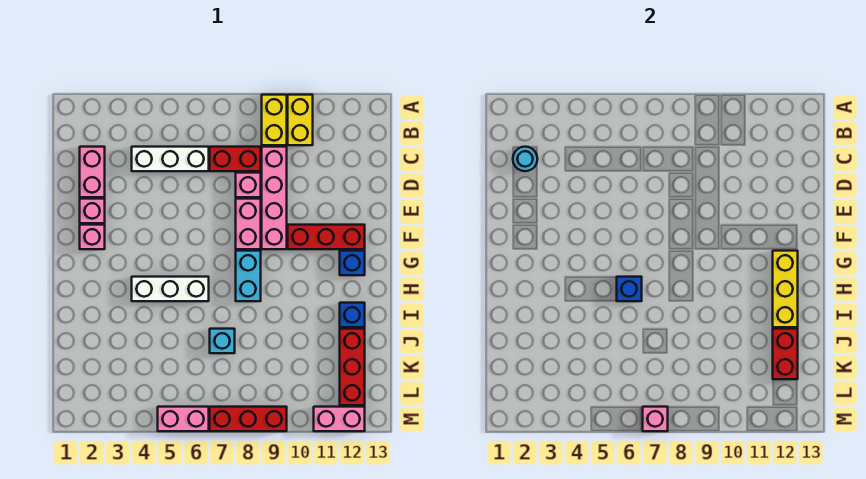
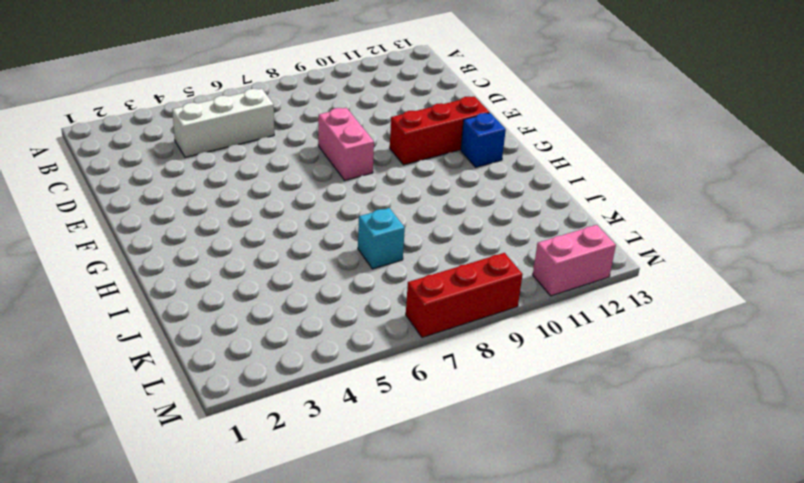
none -> yellow brick A9:B9 level 1
none -> yellow brick A10:B10 level 1
none -> pink brick C2:D2 level 1

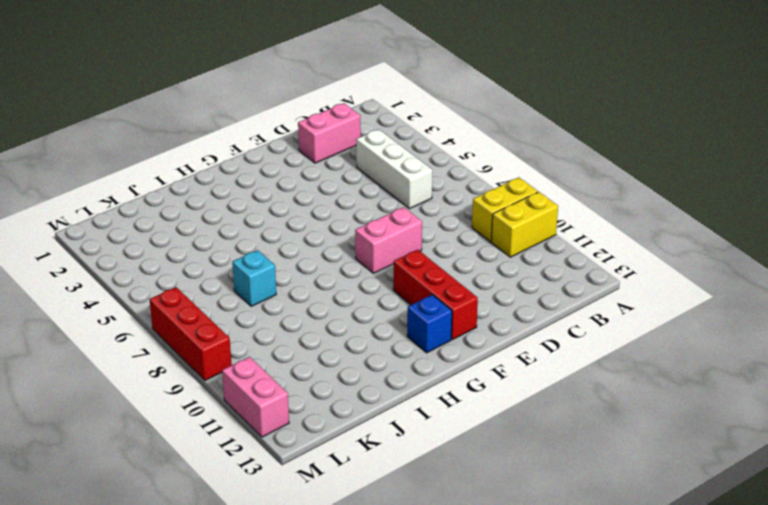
none -> red brick C7:C8 level 1
none -> pink brick C9:F9 level 1
none -> pink brick D8 level 1

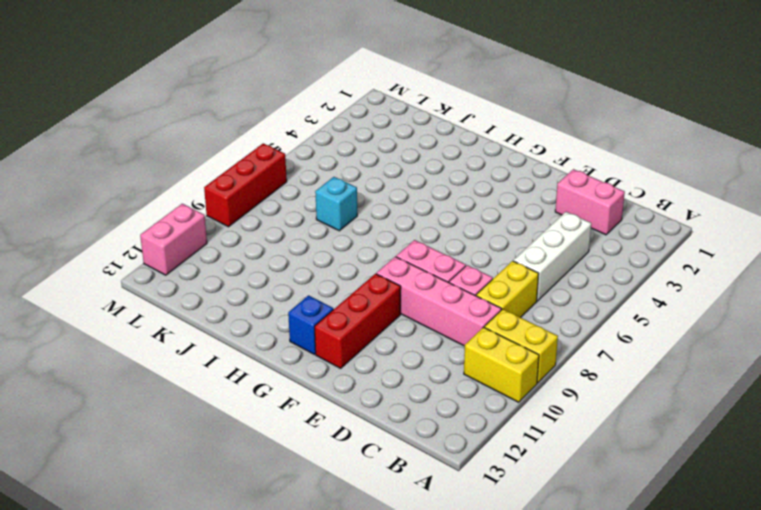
yellow brick C7:C8 level 1 -> red brick C7:C8 level 1
none -> pink brick E2 level 1
none -> pink brick F2 level 1
none -> cyan brick G8:H8 level 1

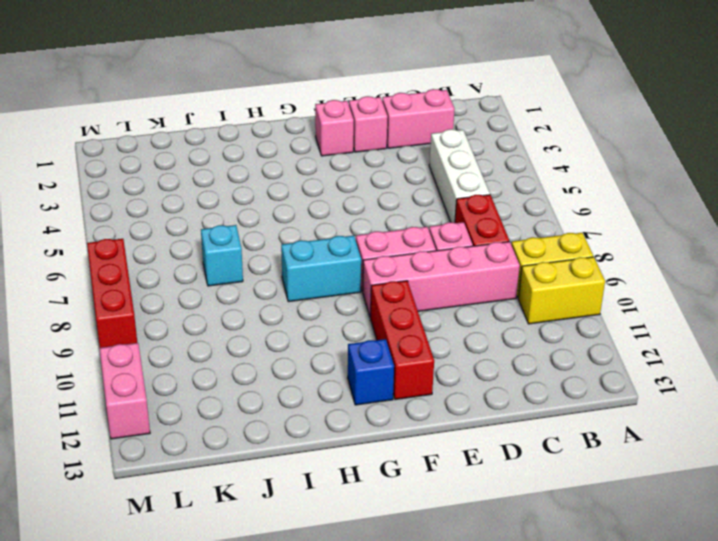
none -> white brick H4:H6 level 1
none -> blue brick I12 level 1
none -> red brick J12:L12 level 1

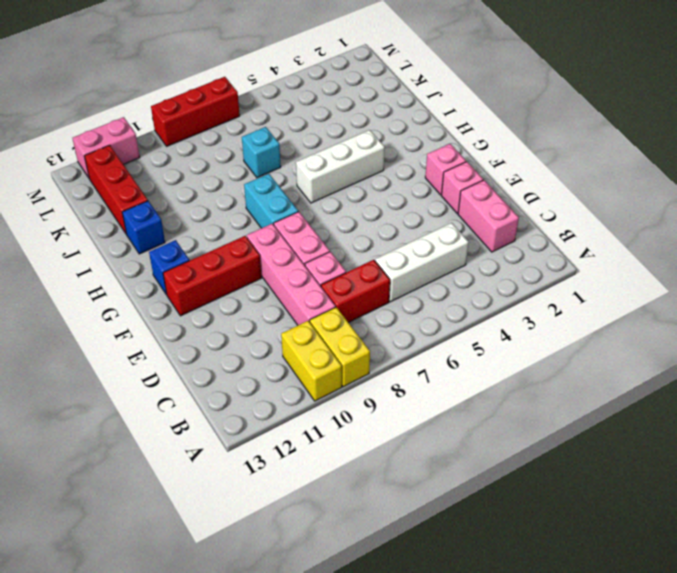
none -> pink brick M5:M6 level 1
none -> cyan round brick C2 level 2
none -> yellow brick G12:I12 level 2

